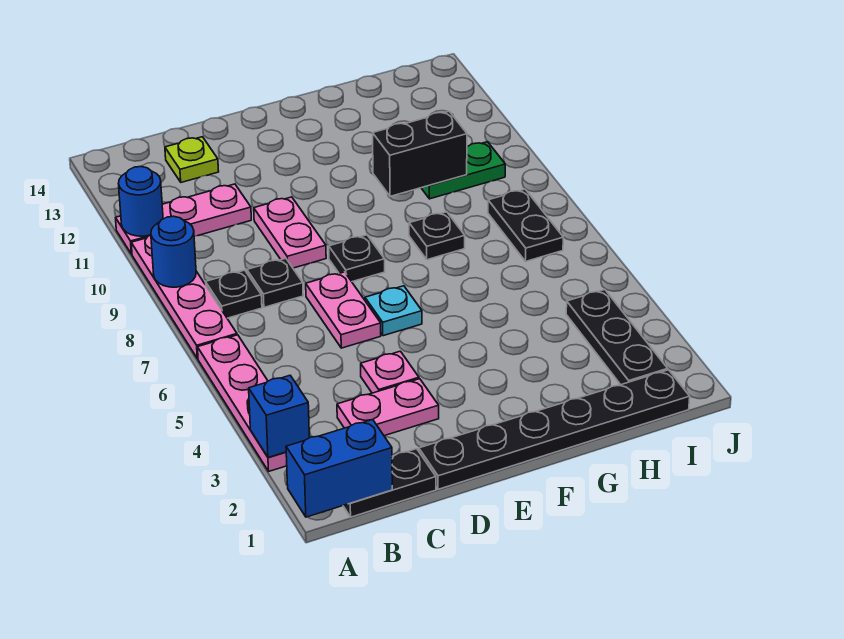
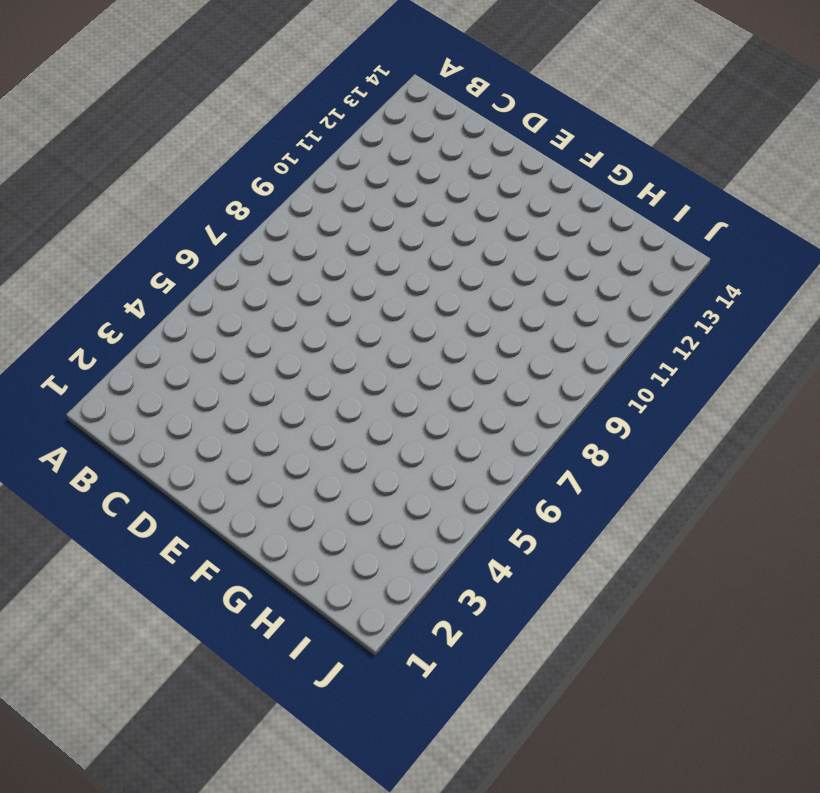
none -> pink plate A3:A6 level 1
none -> pink plate A7:A10 level 1
none -> pink plate A11:C11 level 1

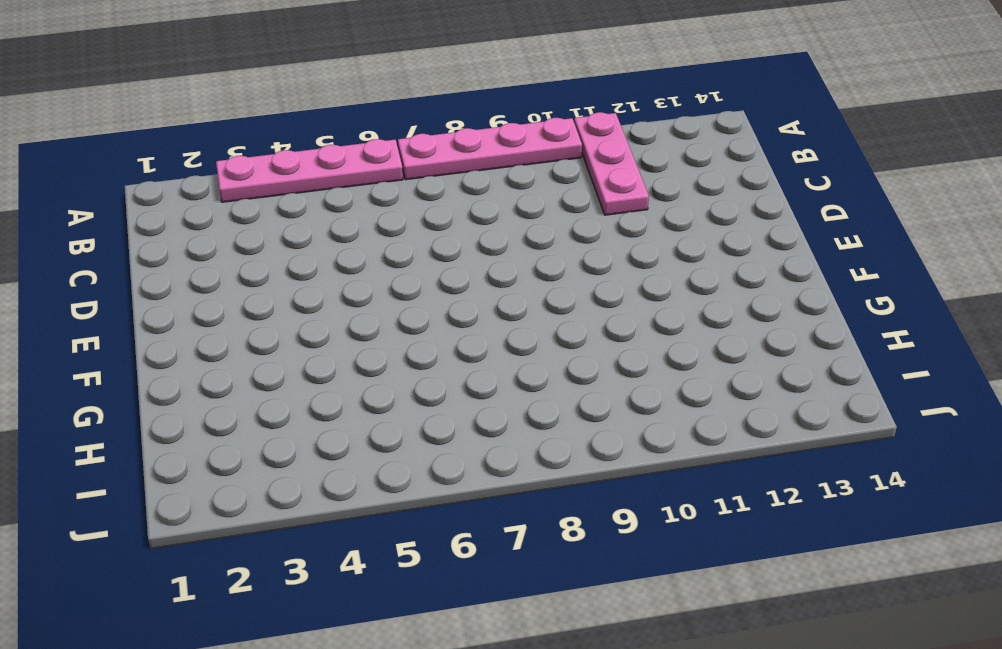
none -> black plate B1:C1 level 1
none -> black plate B8 level 1
none -> pink plate C3:D3 level 1

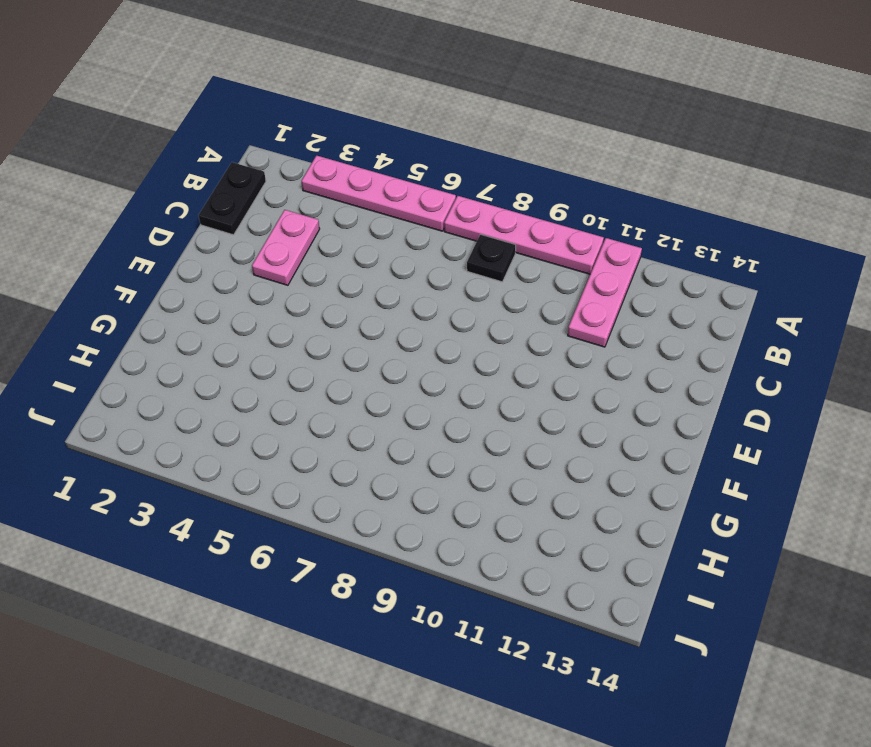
none -> black plate C8 level 1
none -> lime plate C13 level 1
none -> black plate D1:I1 level 1

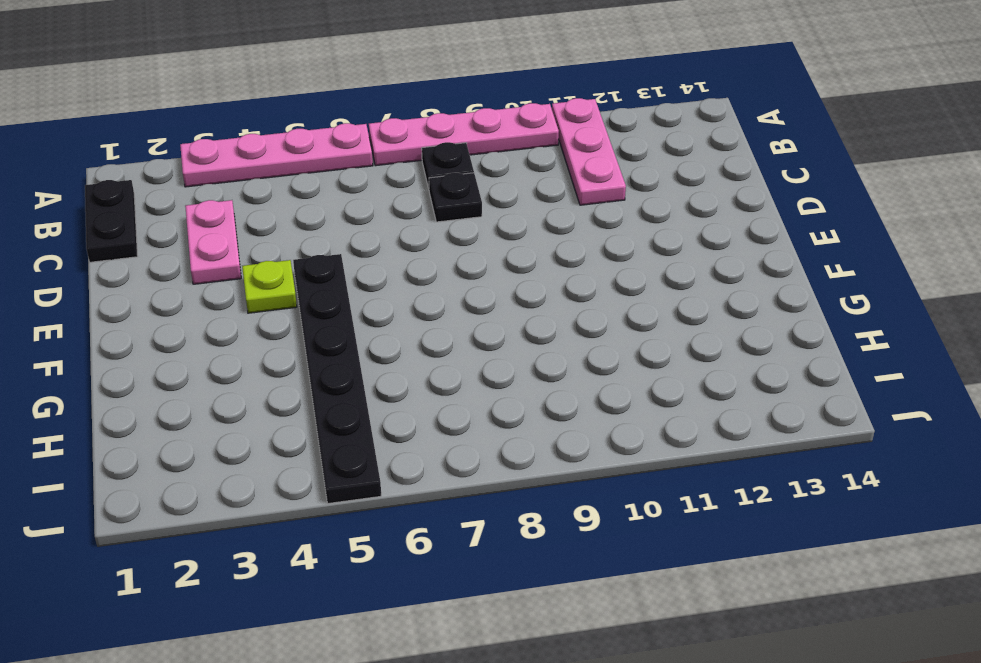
lime plate E4 level 1 -> lime plate C13 level 1
black plate E5:J5 level 1 -> black plate D1:I1 level 1
none -> pink plate D4 level 1
none -> pink plate D6:D7 level 1
none -> pink plate D9:D10 level 1

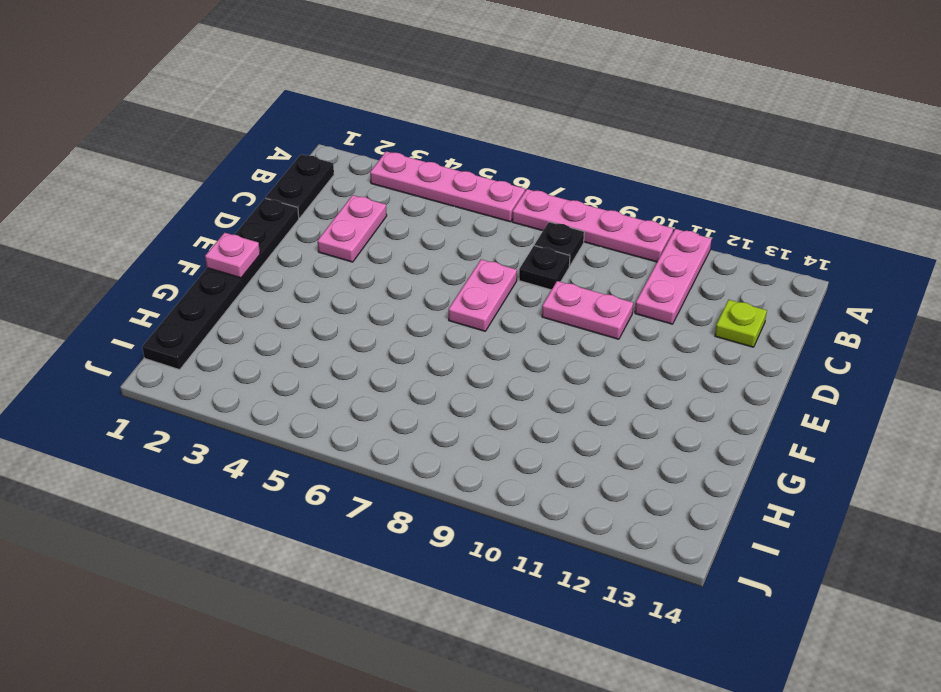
pink plate D7:E7 level 1 -> pink plate D6:D7 level 1
pink plate F1 level 2 -> pink plate D4 level 1
none -> cyan plate E6 level 1
none -> black plate E8 level 1
none -> black plate G8 level 1

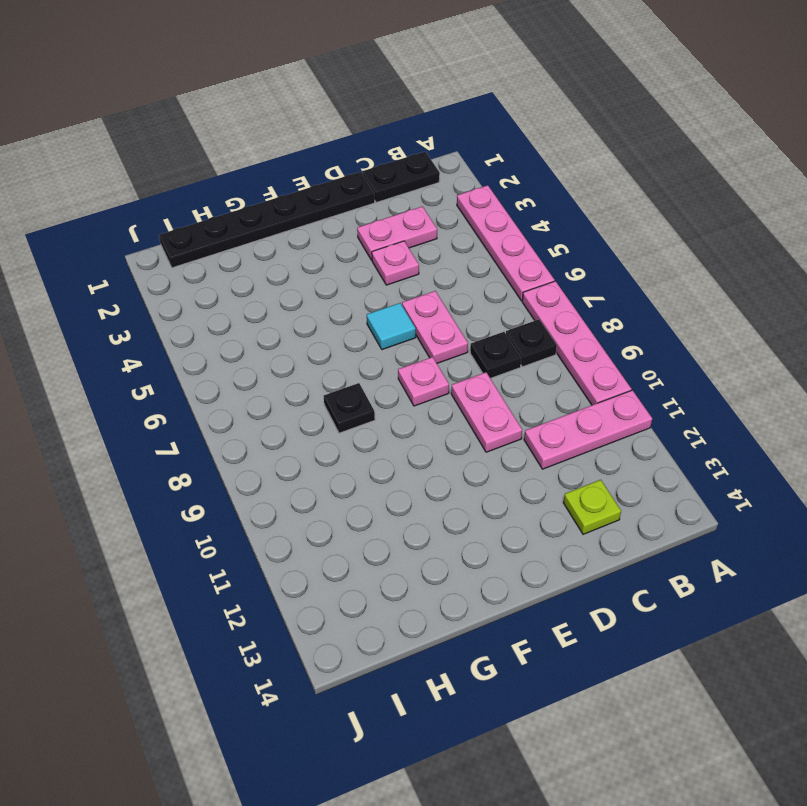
cyan tile E6 level 1 -> cyan plate E6 level 1
pink plate E8 level 1 -> black plate E8 level 1
none -> green plate H10:I10 level 1
none -> black plate I2:I4 level 1
none -> black plate I7:I8 level 1

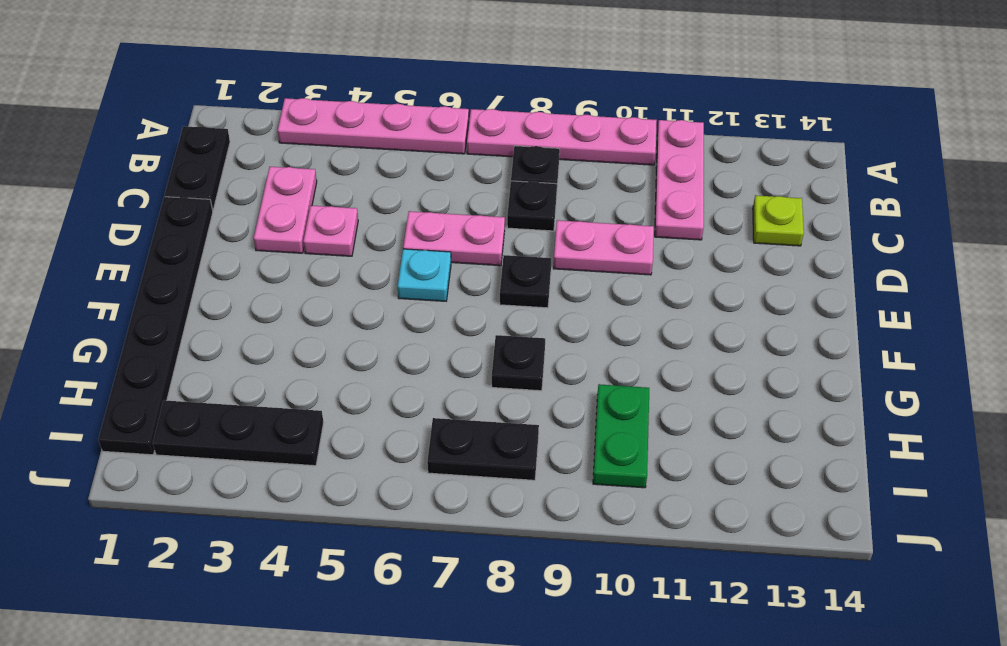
none -> blue brick A1:B1 level 2
none -> blue brick A3 level 2
none -> blue round brick A9 level 2

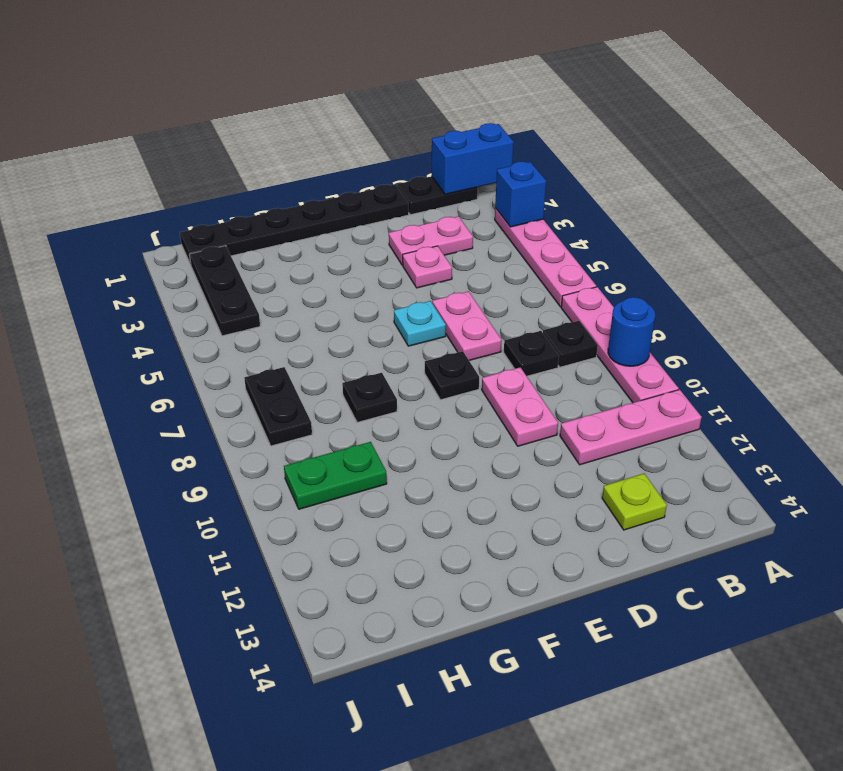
none -> blue round brick A11 level 2
none -> black brick G10:H10 level 2

